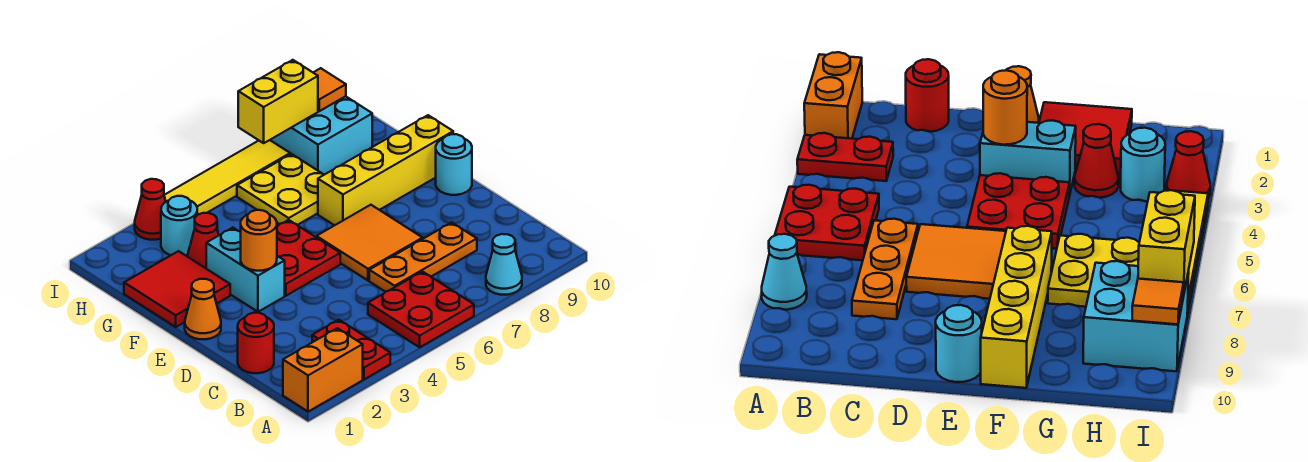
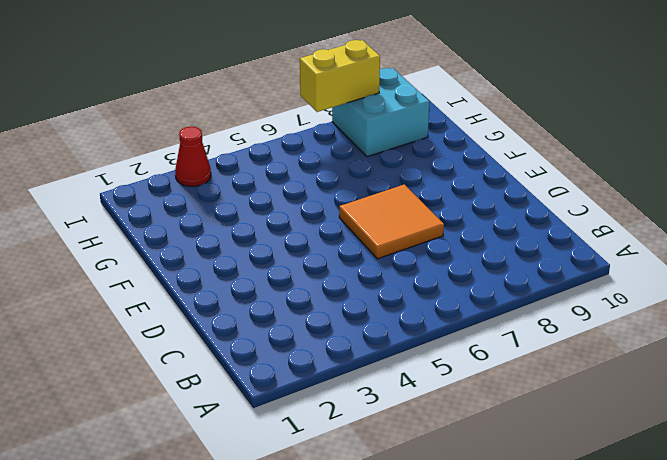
none -> orange brick A1:A2 level 1
none -> red plate A3:B3 level 1
none -> red plate A5:B6 level 1

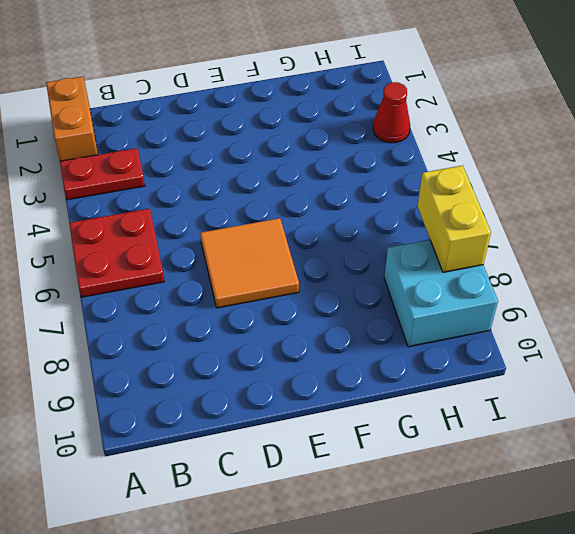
none -> cyan cone A8 level 1
none -> red round brick C1 level 1
none -> orange plate C6:C8 level 1

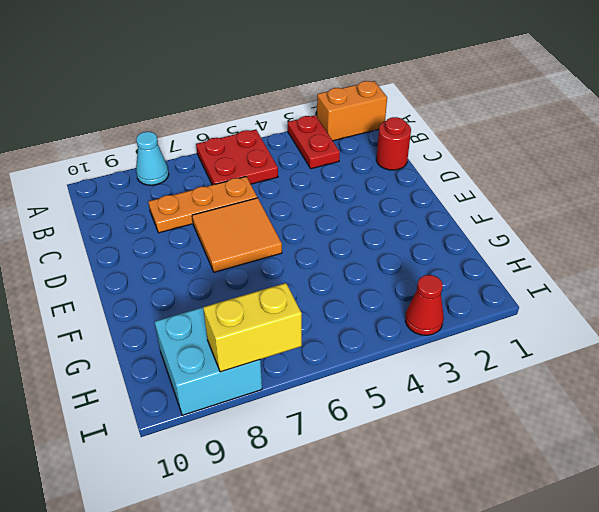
none -> orange cone E1 level 1
none -> cyan brick E3:F3 level 1
none -> red plate E4:F5 level 1

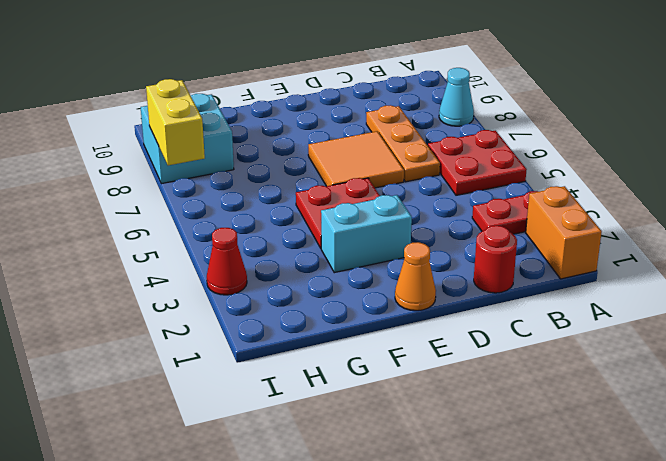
none -> cyan round brick E10 level 1
none -> red tile F1:G2 level 1
none -> yellow brick F7:F10 level 1

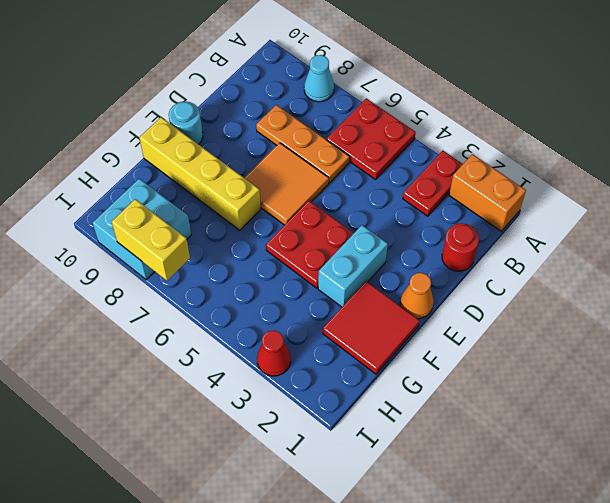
none -> red cone G3 level 1
none -> yellow plate G6:H7 level 1
none -> cyan round brick H3 level 1

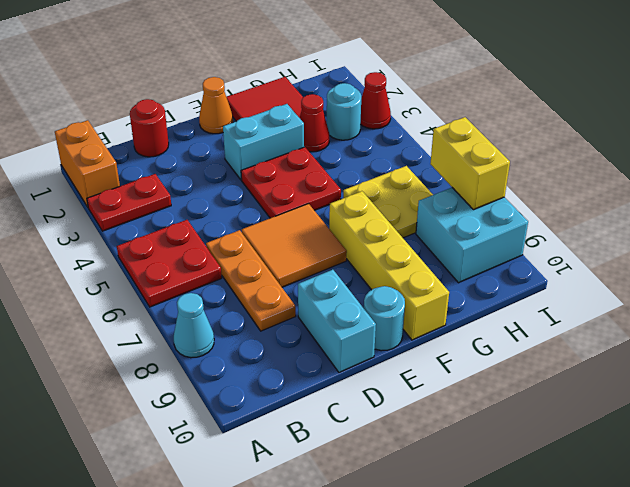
cyan brick D9:D10 level 1 -> none
none -> yellow tile I4:I7 level 1
none -> orange round brick E3 level 2
none -> orange tile I9 level 2

